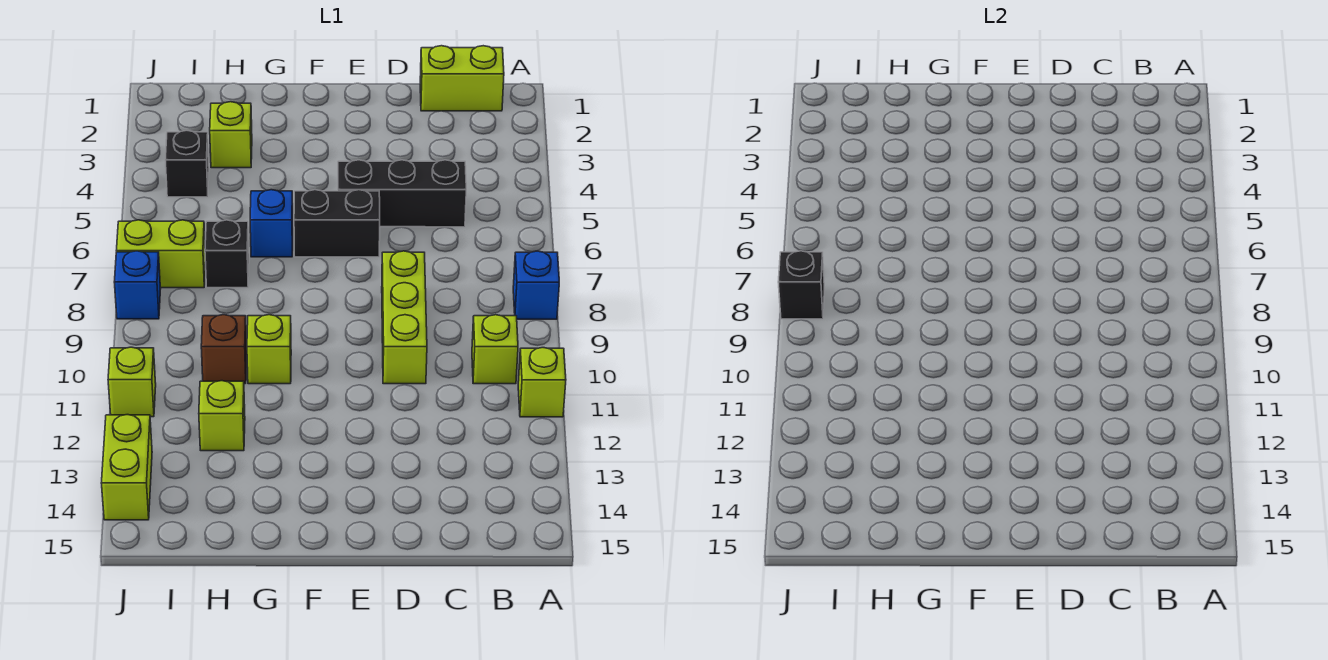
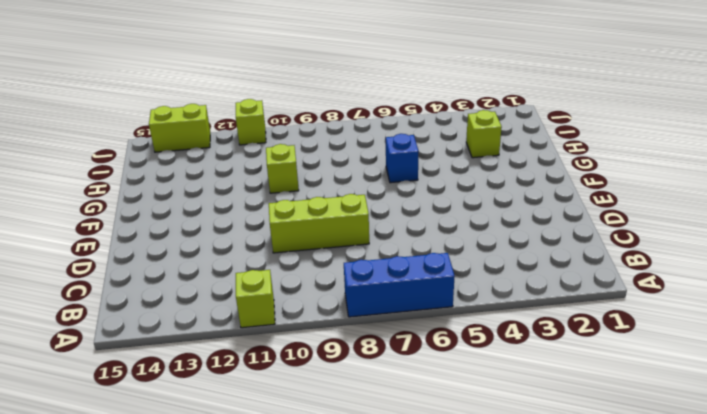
blue brick A6:A8 level 1 -> blue brick A8 level 1
none -> lime brick B1:C1 level 1
none -> lime brick B10 level 1
none -> black brick C5:E5 level 1

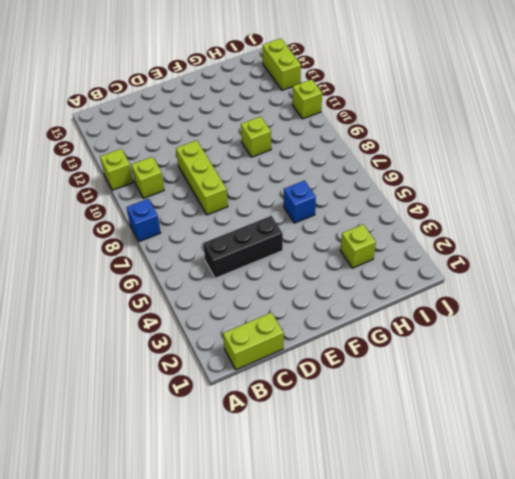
none -> black brick E6:F6 level 1
none -> black brick H7 level 1
none -> brown brick H10 level 1

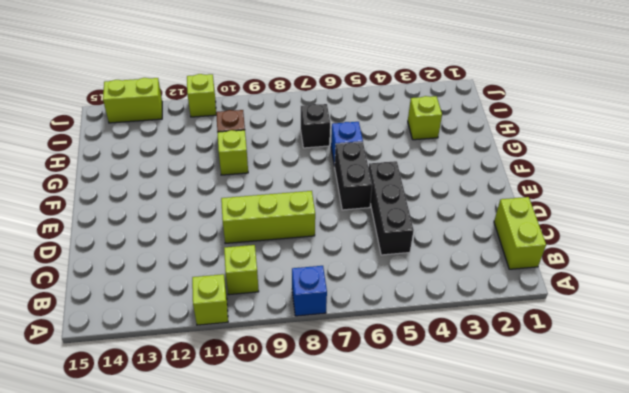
none -> lime brick H12 level 1
none -> black brick I4 level 1
none -> lime brick I7:J7 level 1

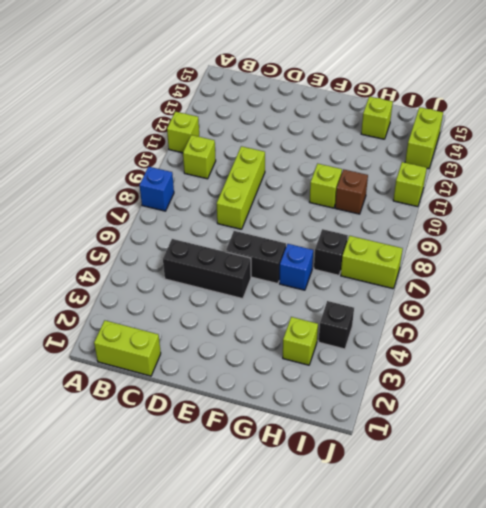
lime brick H14 level 1 -> lime brick H12 level 1
none -> blue brick J8 level 1
none -> black brick J8 level 2

